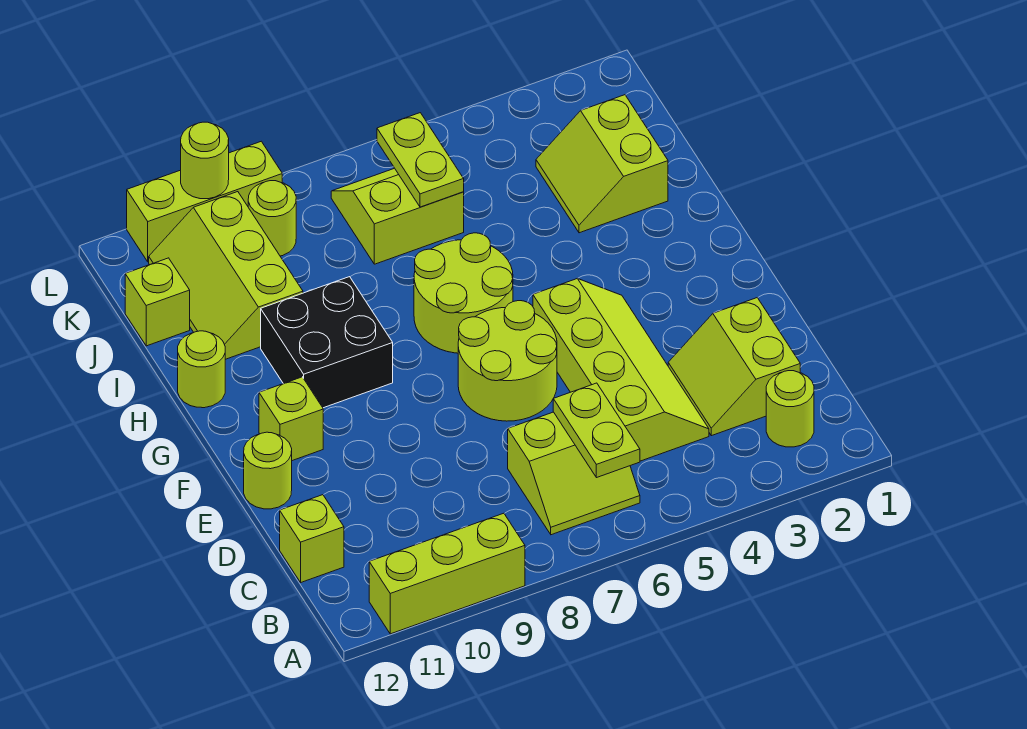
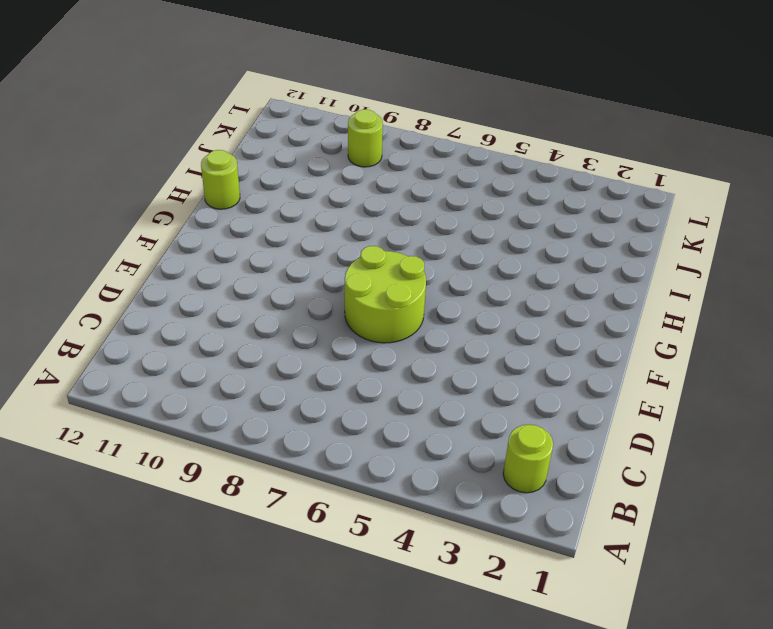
none -> lime brick A9:A11 level 1
none -> lime slope B6:C7 level 1 top C
none -> lime slope C2:D3 level 1 top 2

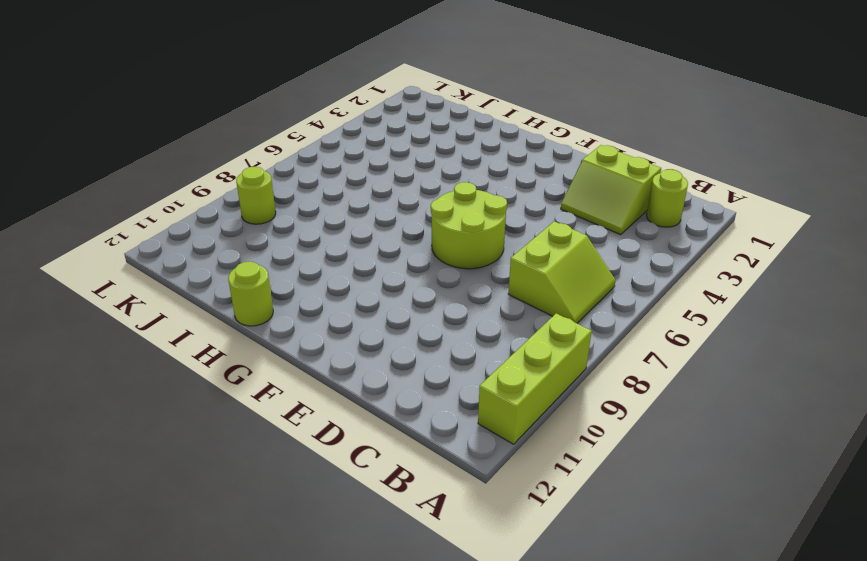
none -> lime slope C4:F5 level 1 top 5
none -> lime brick C12 level 1
none -> lime round brick E12 level 1

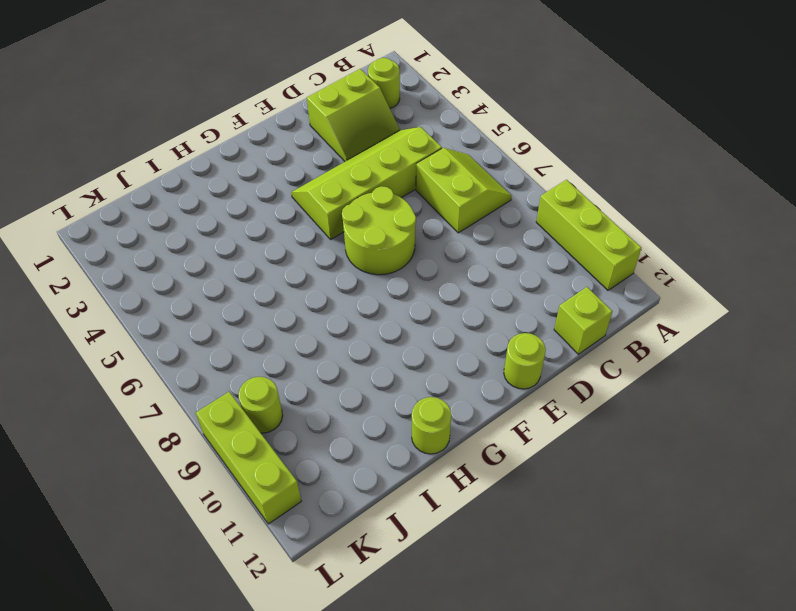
none -> lime brick F11 level 1
none -> lime round brick G6:H7 level 1
none -> black brick G9:H10 level 1

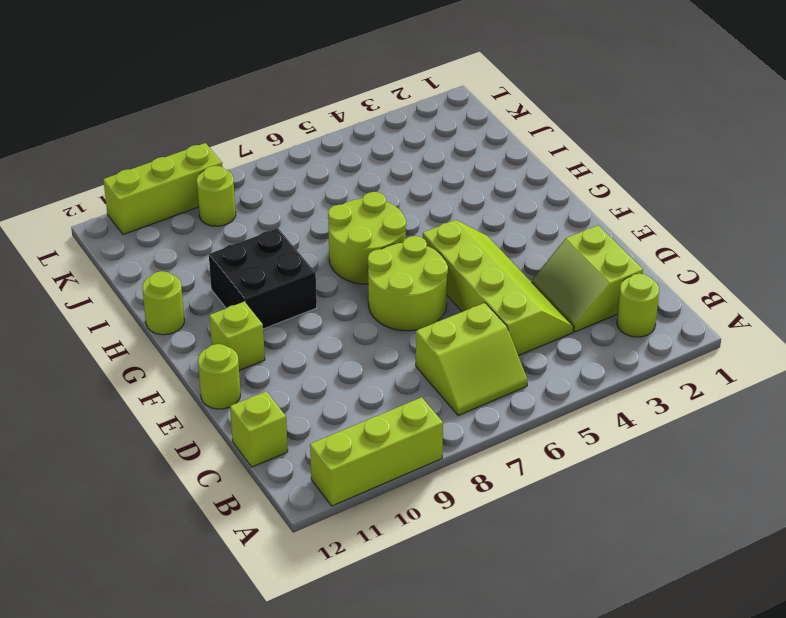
none -> lime slope I2:J3 level 1 top 2
none -> lime slope I10:K11 level 1 top 10
none -> lime slope J6:K7 level 1 top J

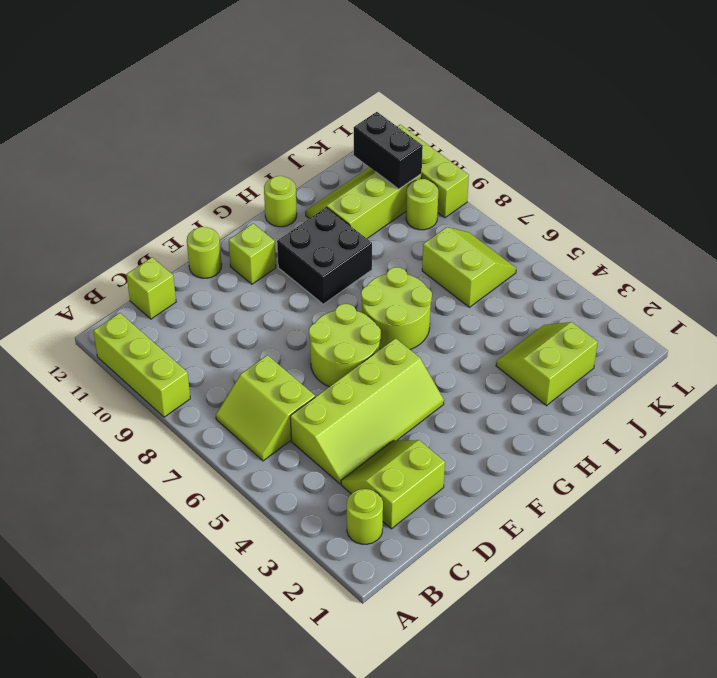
black brick K10:K11 level 2 -> none
none -> lime brick J12 level 1
none -> lime plate B6:C6 level 2
none -> lime plate J6:K6 level 2

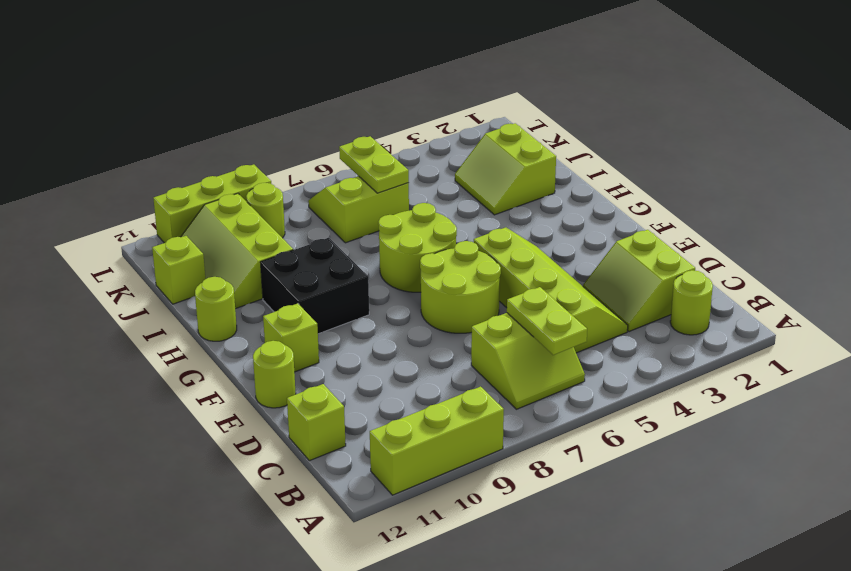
none -> lime round brick L10 level 2

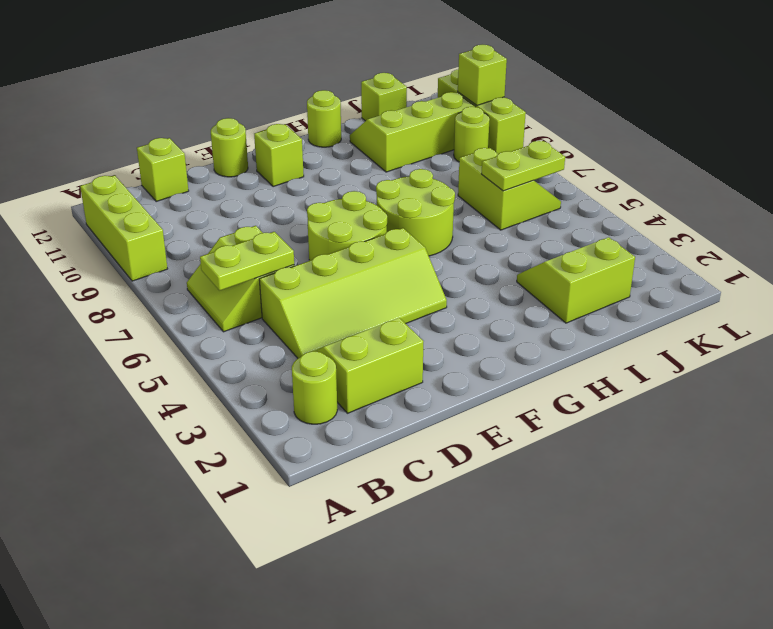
lime brick L10 level 2 -> lime round brick L10 level 2
none -> black brick G9:H10 level 1

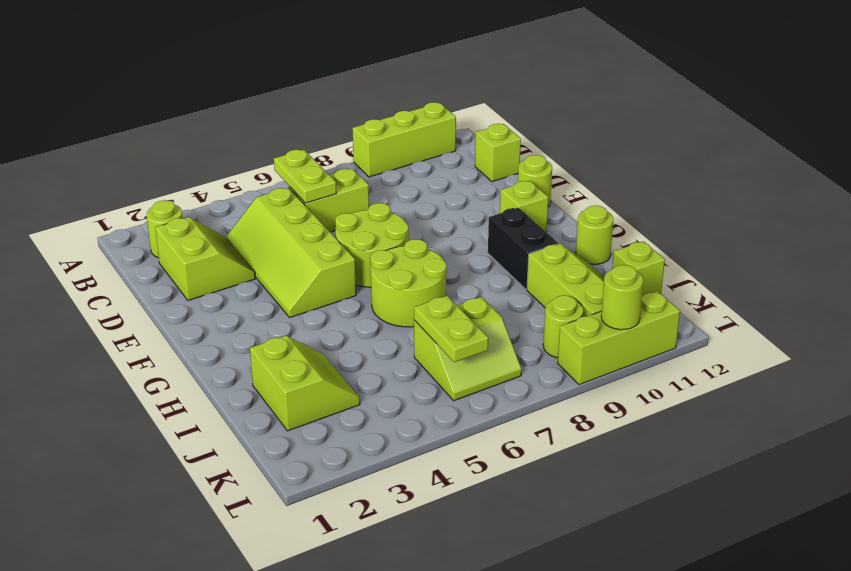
black brick G10:H10 level 1 -> black brick G9:H10 level 1

